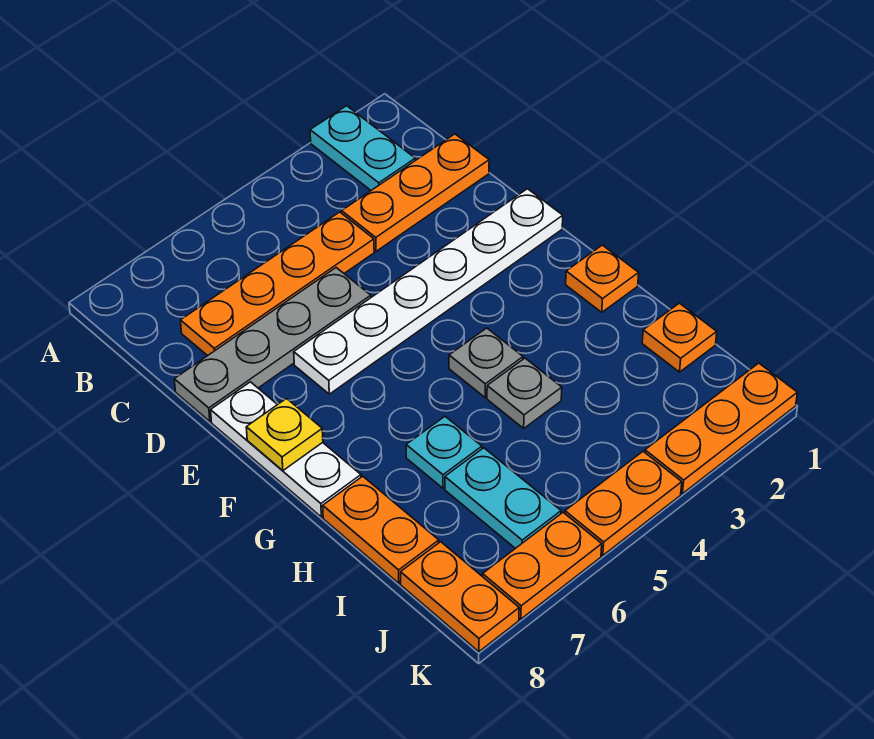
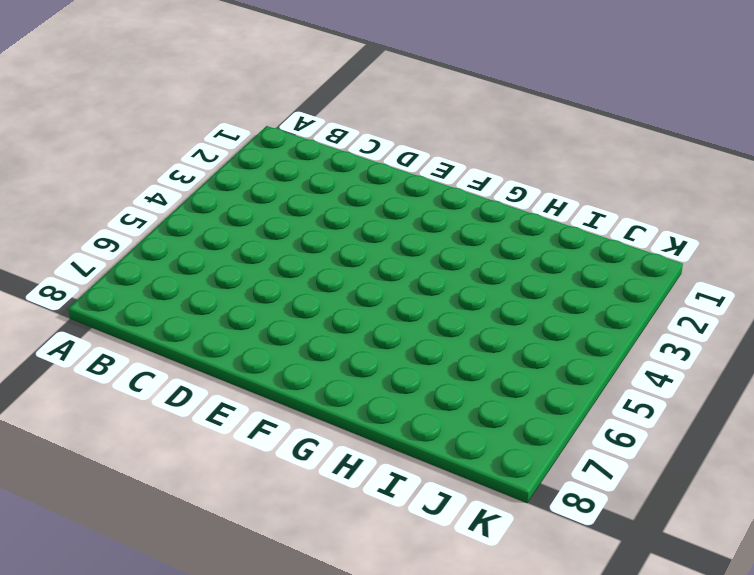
none -> cyan plate A2:B2 level 1
none -> orange plate C1:C3 level 1
none -> orange plate C4:C7 level 1

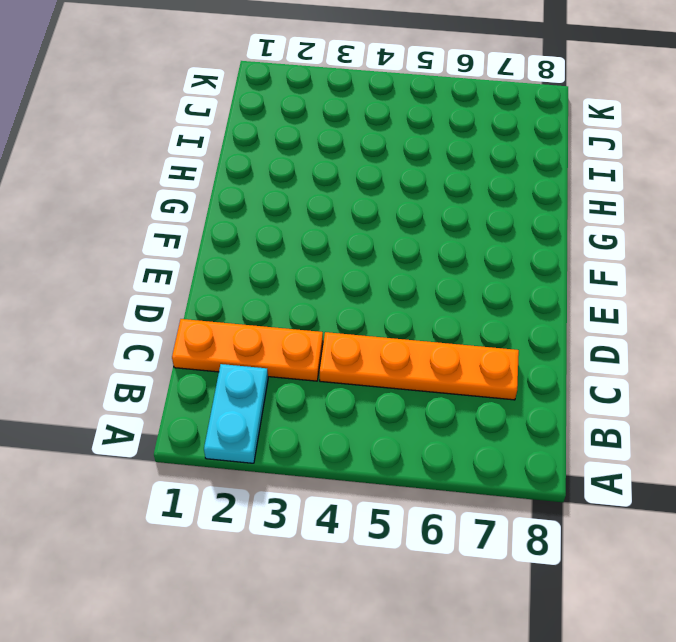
none -> grey plate D5:D8 level 1
none -> white plate E1:E6 level 1
none -> white plate E8:G8 level 1

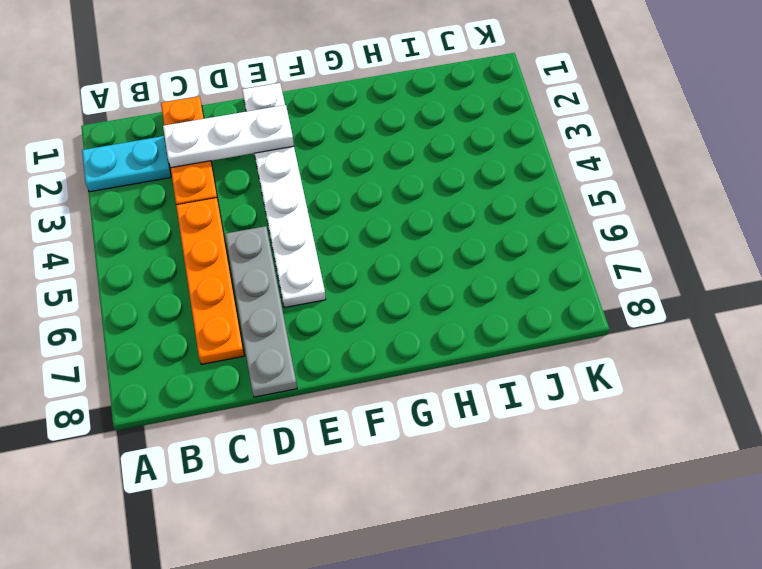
white plate C2:E2 level 2 -> white plate E8:G8 level 1
none -> orange plate G1 level 1
none -> grey plate G4 level 1
none -> grey plate H4 level 1

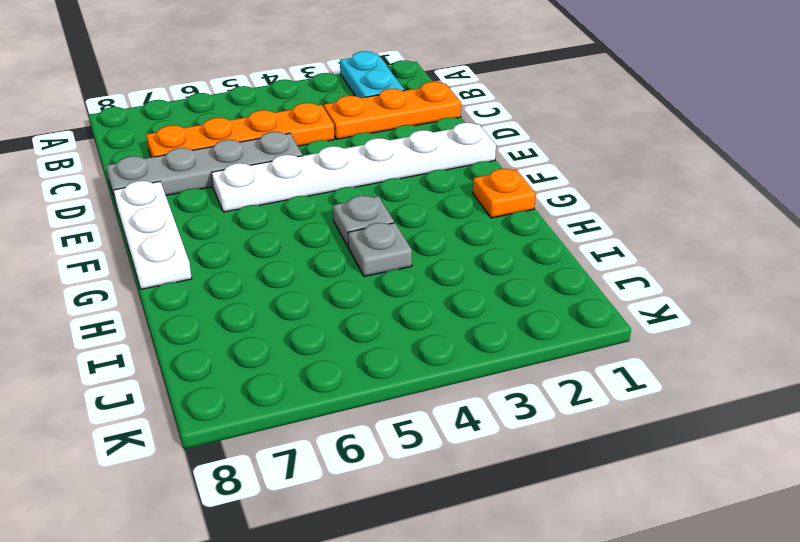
none -> cyan plate H6 level 1
none -> orange plate H8:I8 level 1
none -> orange plate I1 level 1

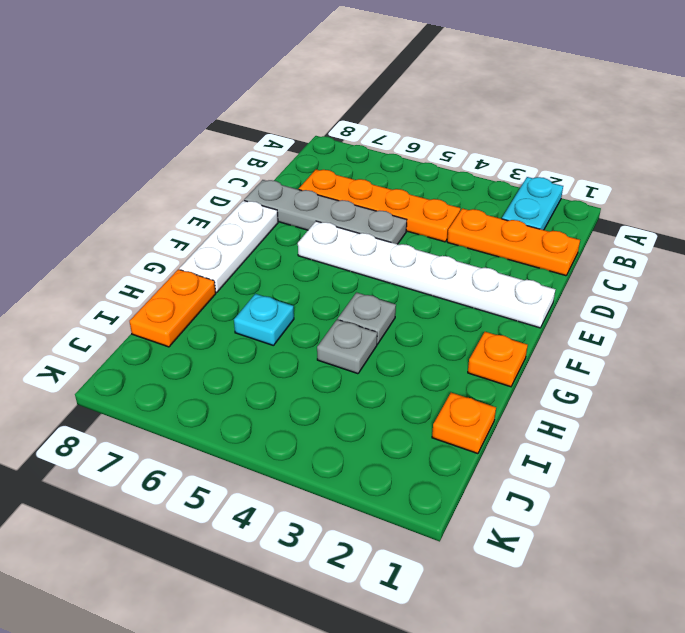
none -> cyan plate I6:J6 level 1
none -> orange plate J8:K8 level 1
none -> orange plate K1:K3 level 1

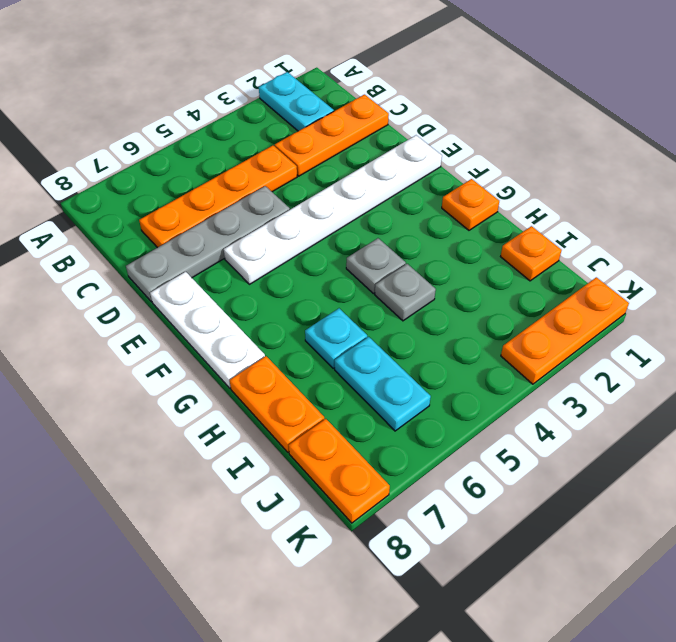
none -> orange plate K4:K5 level 1
none -> orange plate K6:K7 level 1
none -> yellow plate F8 level 2

